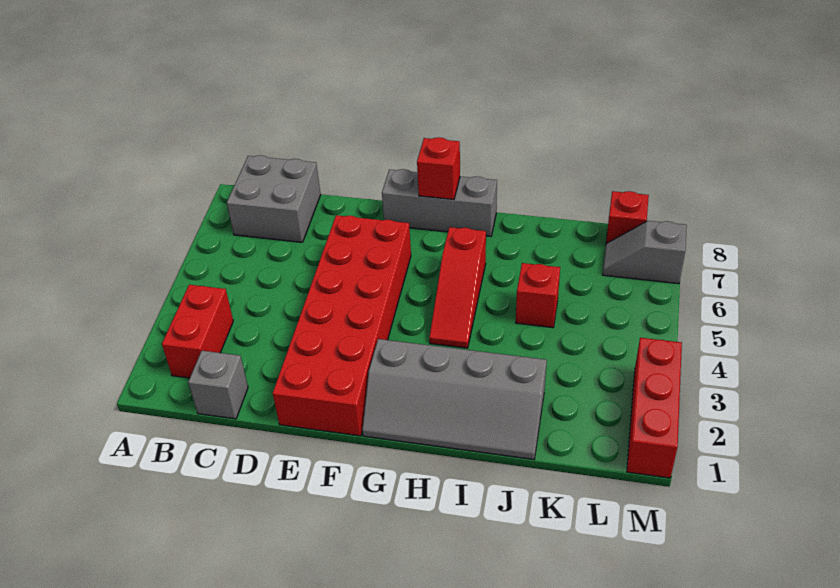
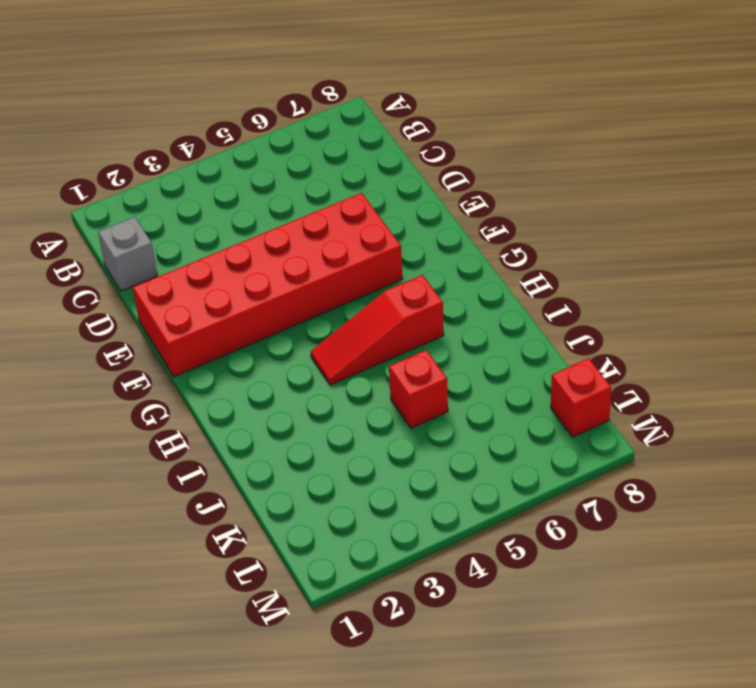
none -> red brick B2:B3 level 1
none -> grey brick B7:C8 level 1
none -> grey brick F8:H8 level 1

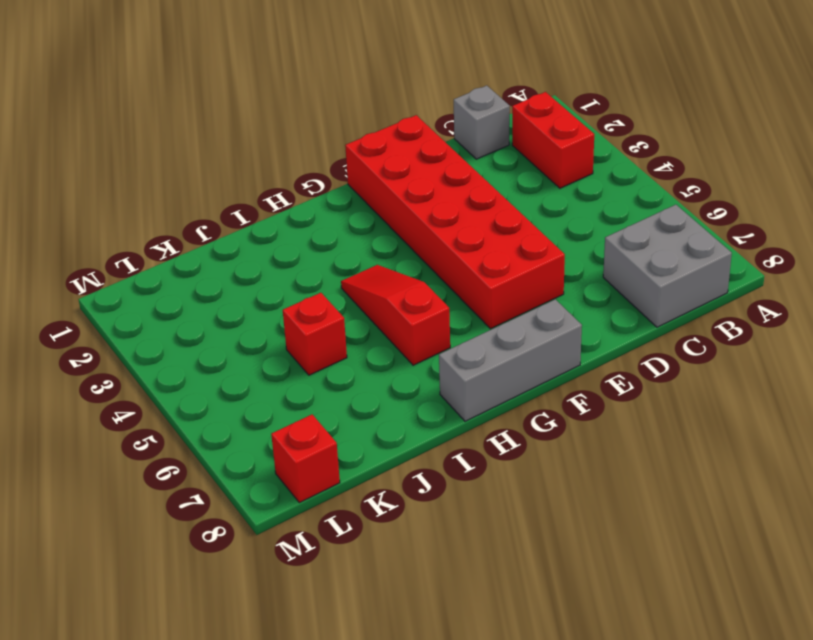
none -> grey slope G1:J2 level 1 top 2
none -> grey slope L7:M7 level 1 top M
none -> red brick M1:M3 level 1

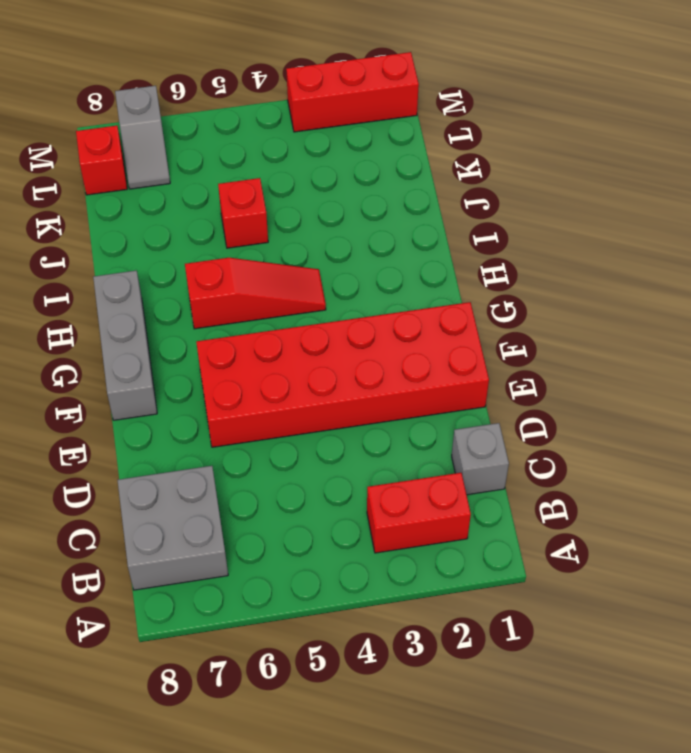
none -> grey slope G1:J2 level 1 top 2
none -> red brick G8 level 2

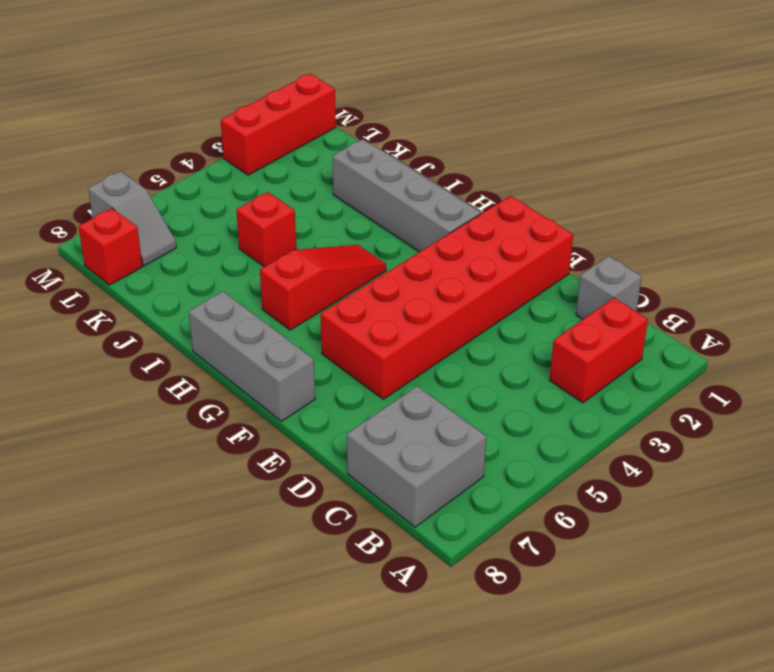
none -> red brick G8 level 2

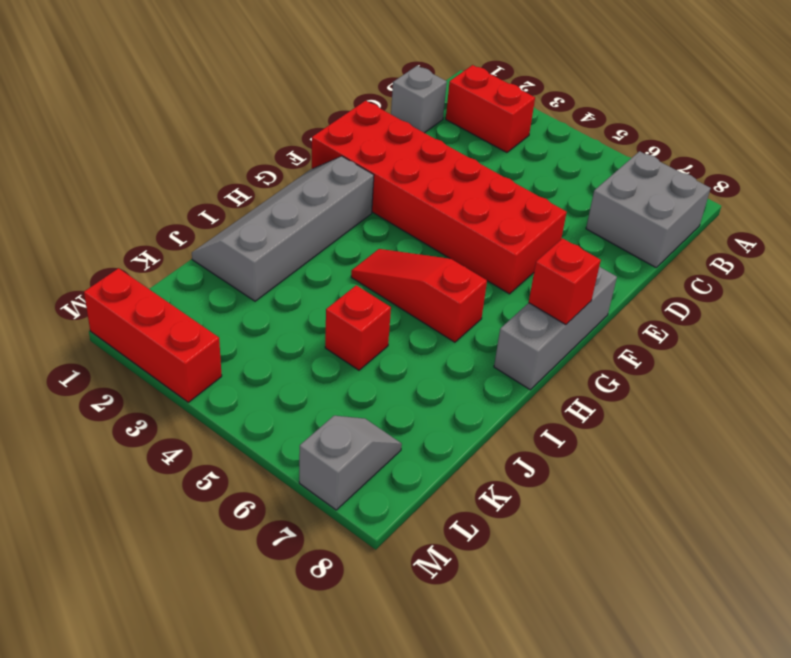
none -> red brick L8 level 1

